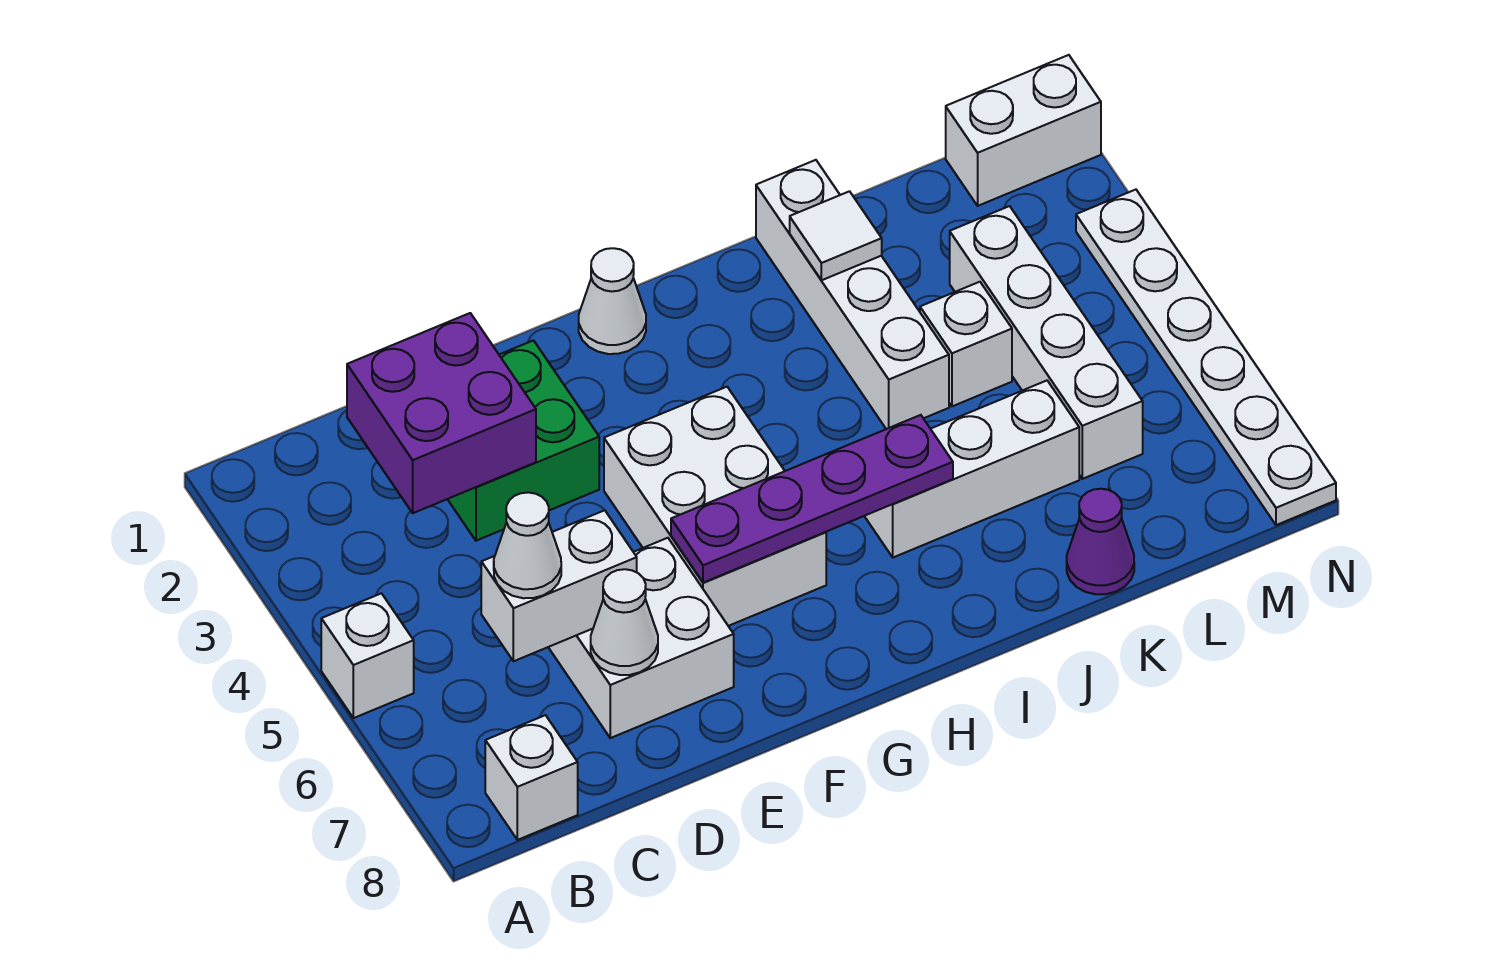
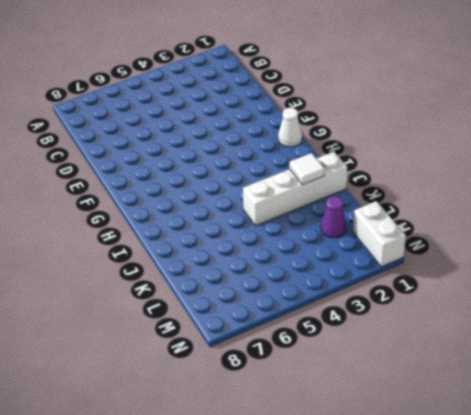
purple cone L2 level 1 -> purple cone K8 level 1
none -> white brick A5 level 1
none -> white brick B8 level 1
none -> green brick D2:E3 level 1

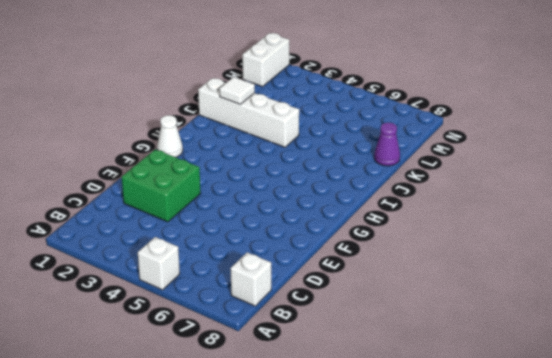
none -> white brick D6:E7 level 1
none -> white brick F4:G6 level 1
none -> white brick I6:K6 level 1

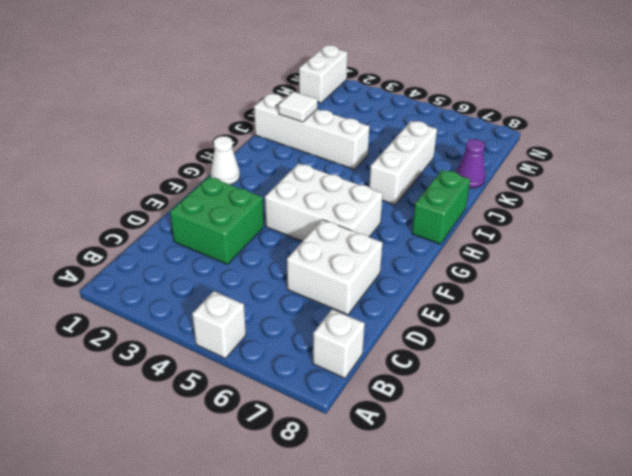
green brick H8:I8 level 1 -> none
none -> white brick K4 level 1
none -> white brick L3:L6 level 1
none -> white plate N3:N8 level 1

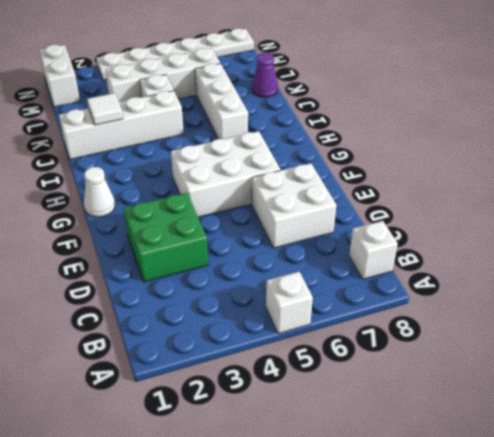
none -> purple brick C2:D3 level 2
none -> white brick C6:D6 level 2
none -> white cone D7 level 2

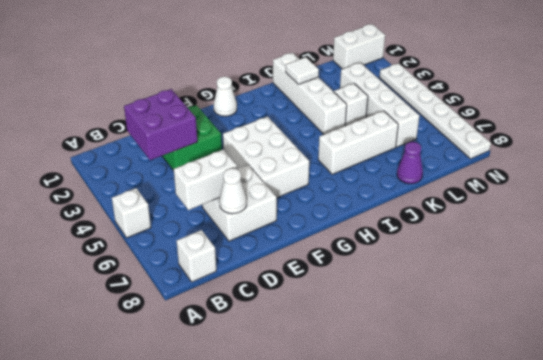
none -> purple plate F6:I6 level 2
none -> white cone C6 level 3

